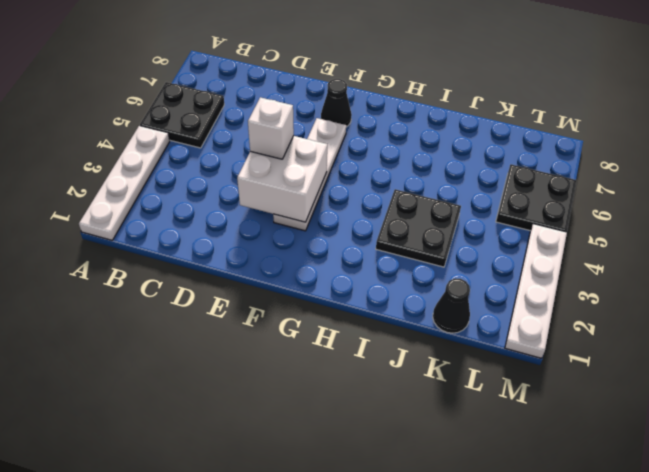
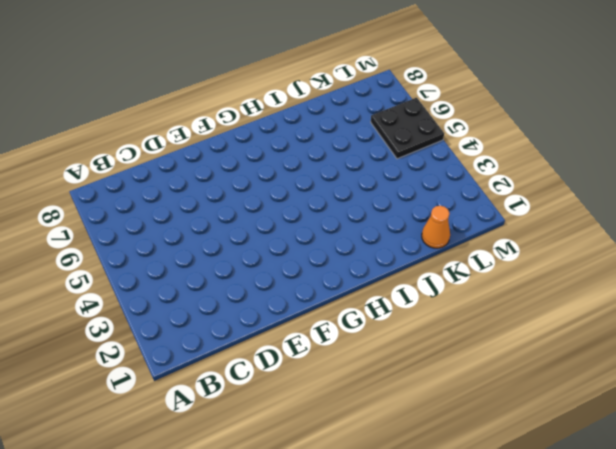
orange cone K1 level 1 -> black cone K1 level 1
none -> white plate A1:A4 level 1
none -> black plate A5:B6 level 1

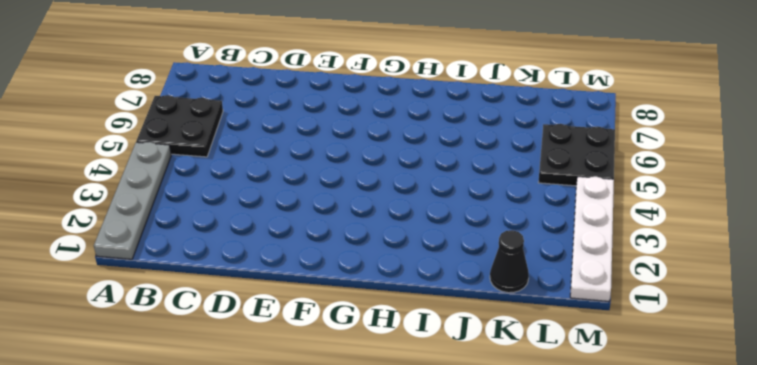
grey plate A1:A4 level 1 -> white plate A1:A4 level 1
none -> white plate F3:F6 level 1
none -> black cone F7 level 1

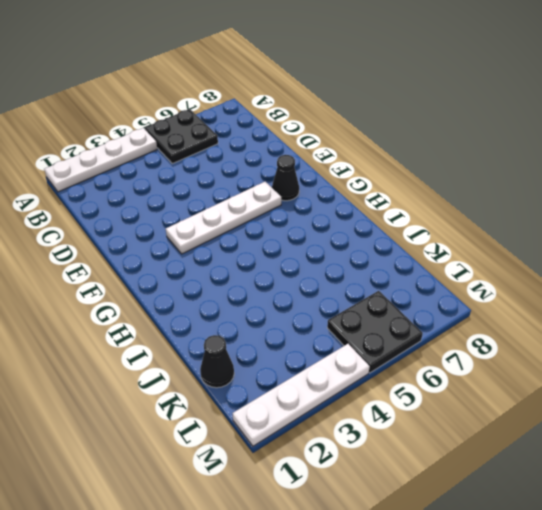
none -> black plate I3:J4 level 1
none -> white brick E3:F4 level 2

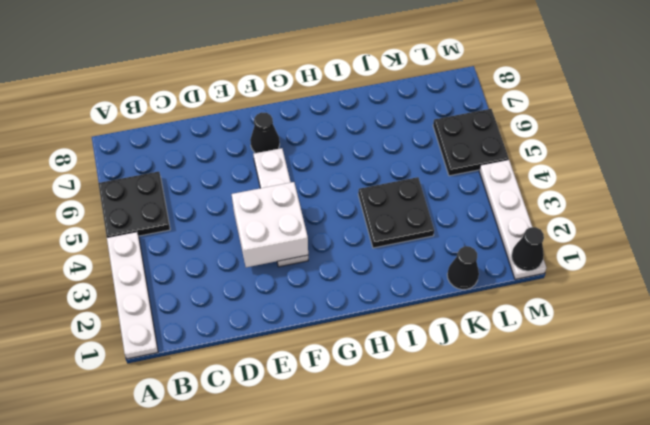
black cone M1 level 2 -> none
none -> white brick E4 level 3

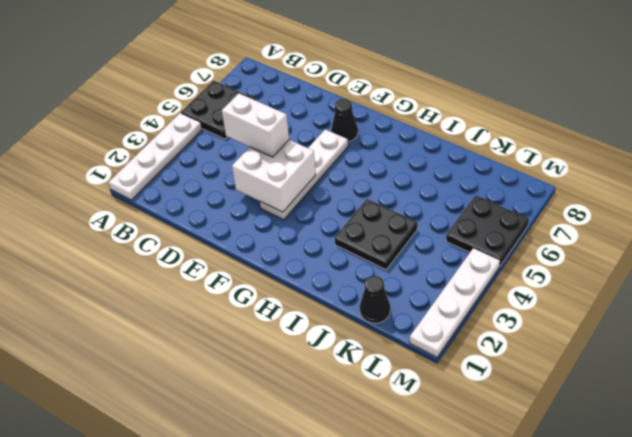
white brick D4:E4 level 3 -> white brick E4 level 3

